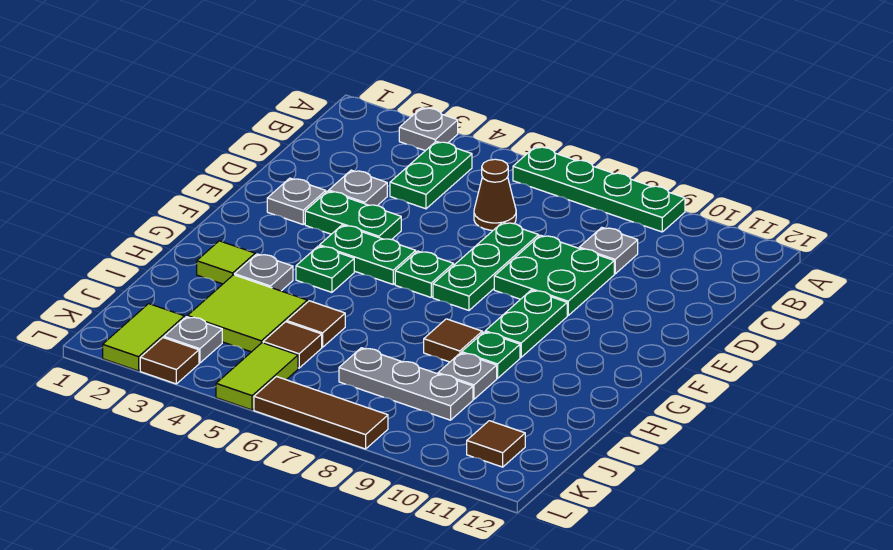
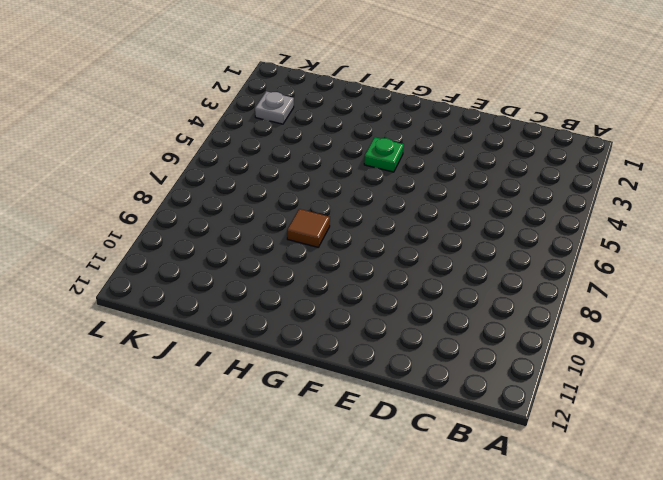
none -> grey plate A3 level 1
none -> green plate A6:A9 level 1
none -> green plate B4:C4 level 1

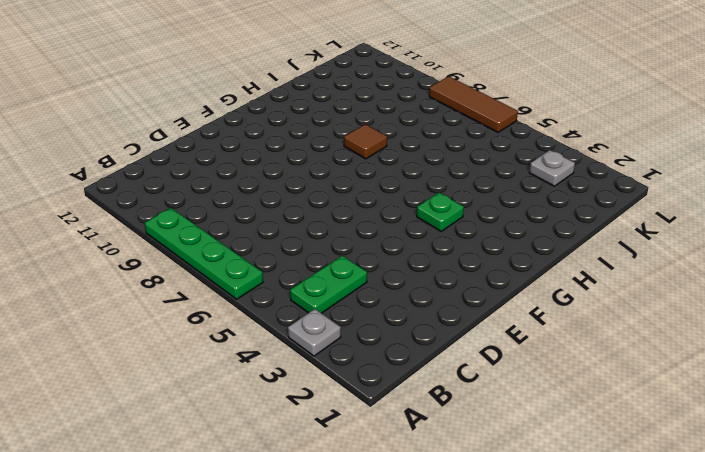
none -> brown cone C6 level 1
none -> grey plate C9 level 1
none -> grey plate D3 level 1

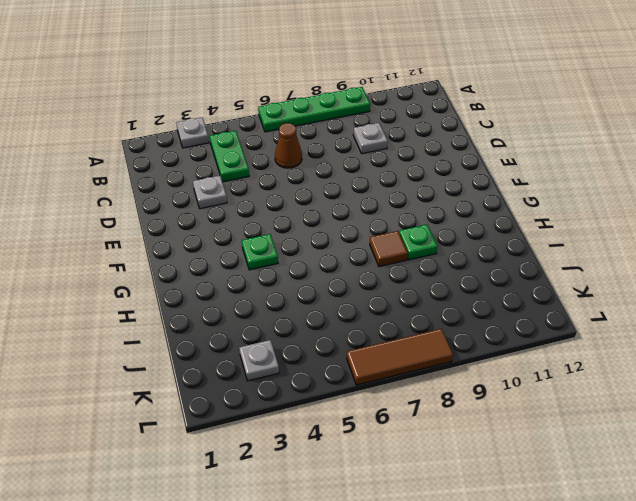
none -> green plate D7:F7 level 1
none -> green plate D8:E9 level 1
none -> grey plate E2 level 1

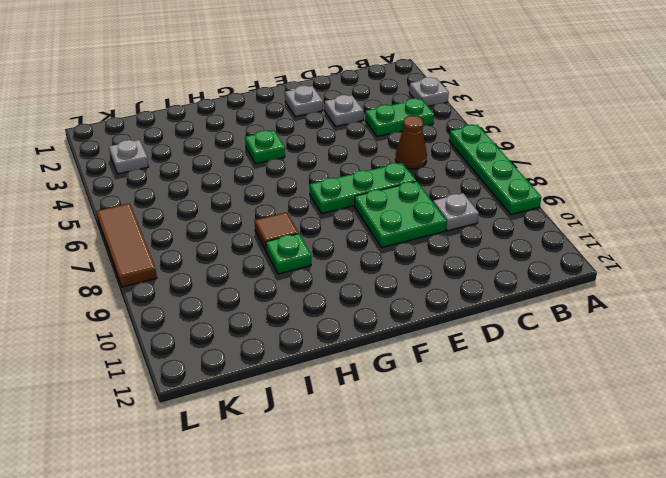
none -> green plate E3:E4 level 1
none -> green plate F4:F5 level 1
none -> green plate F6 level 1

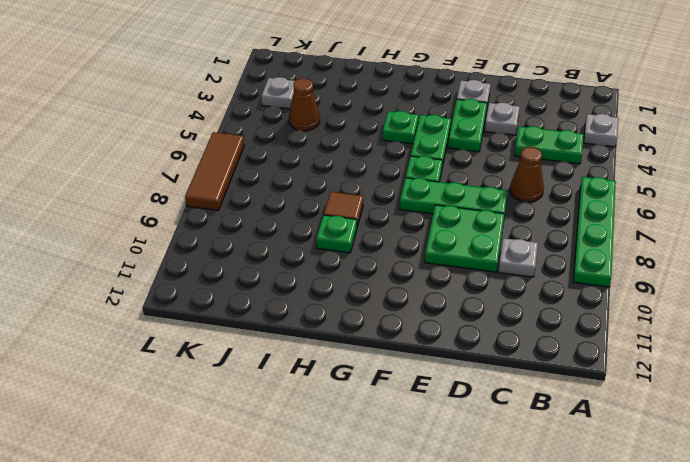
brown cone J4 level 1 -> lime tile I3:J4 level 1
none -> green plate F9:G9 level 1
none -> lime tile H2 level 1
none -> grey plate H3 level 1

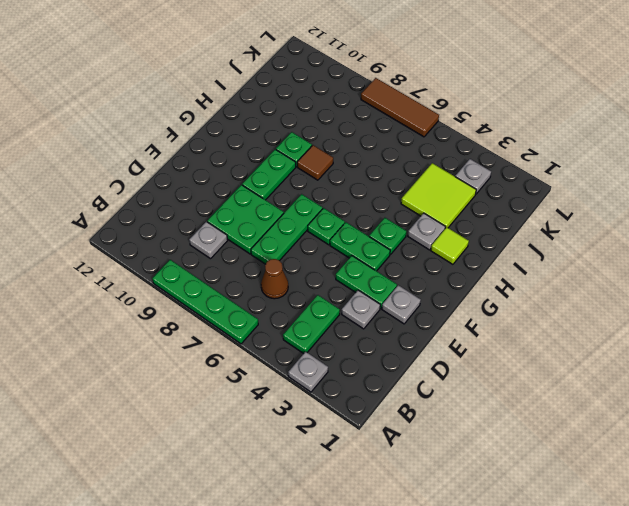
none -> brown tile I5 level 1
none -> grey plate I9 level 1
none -> brown tile J5 level 1

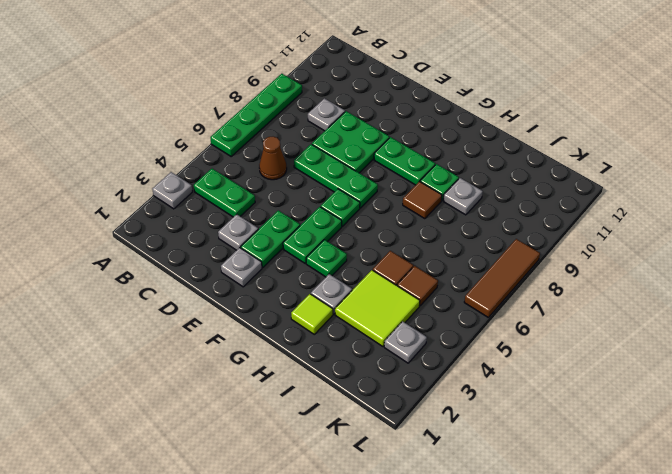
none -> grey plate J7:J9 level 1
none -> lime tile K2:L2 level 1
none -> lime tile K5:L5 level 1

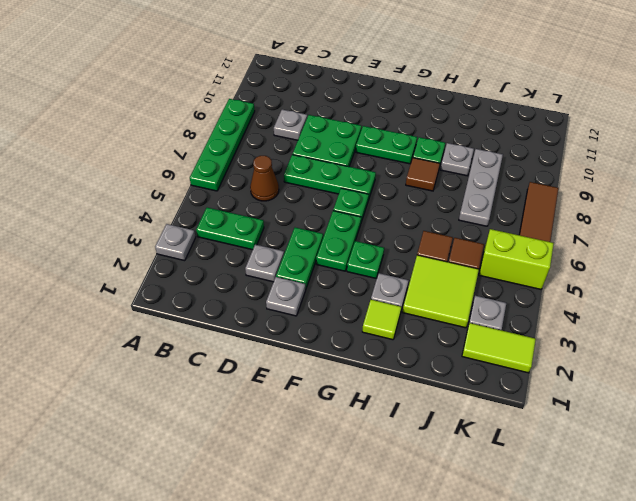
lime brick K5:L5 level 1 -> lime tile K5:L5 level 1
none -> brown tile K11 level 1
none -> brown tile L3 level 1

